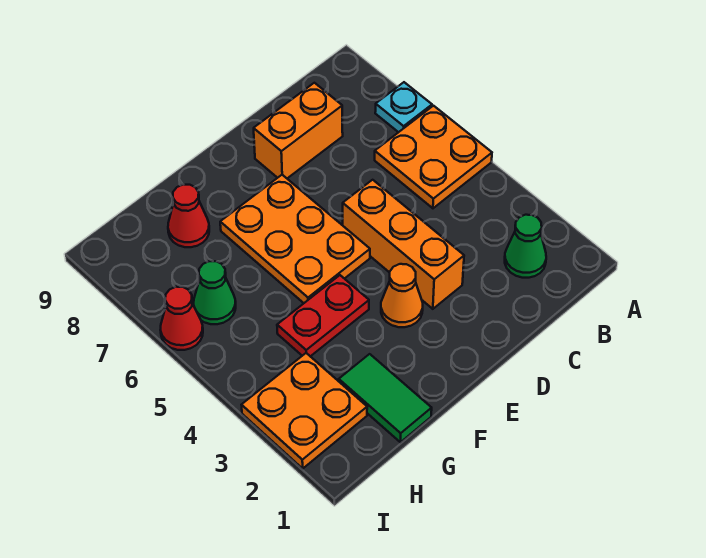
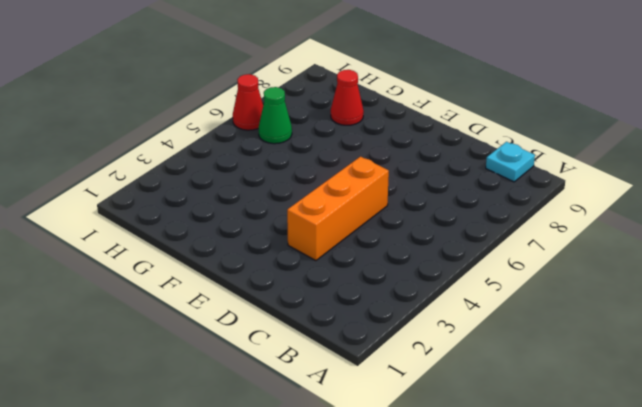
cyan plate B9 level 1 -> cyan plate A7 level 1
none -> orange plate A5:B6 level 1
none -> green cone B2 level 1
none -> orange brick C8:D8 level 1

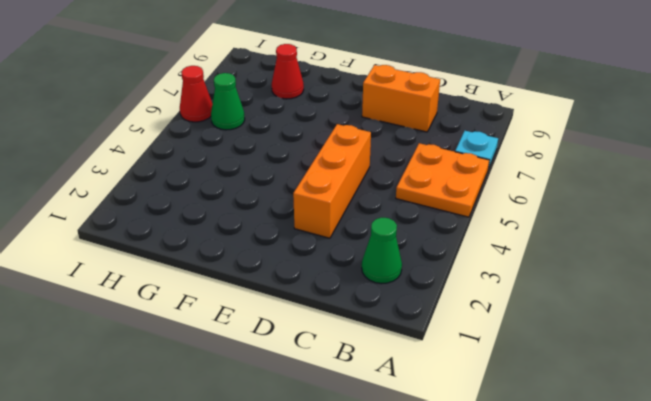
none -> orange cone E3 level 1
none -> orange plate E5:F7 level 1
none -> red plate F4:G4 level 1

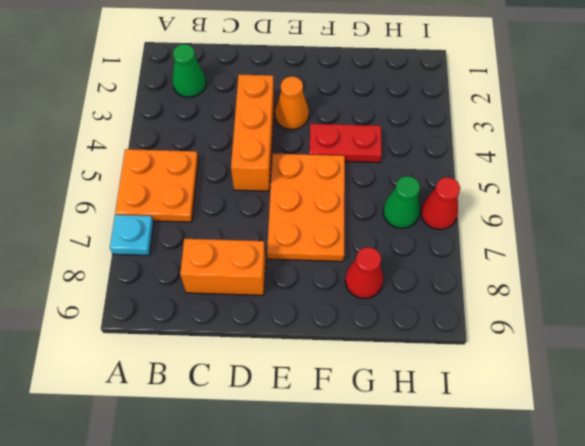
none -> green tile G1:G2 level 1
none -> orange plate H2:I3 level 1

